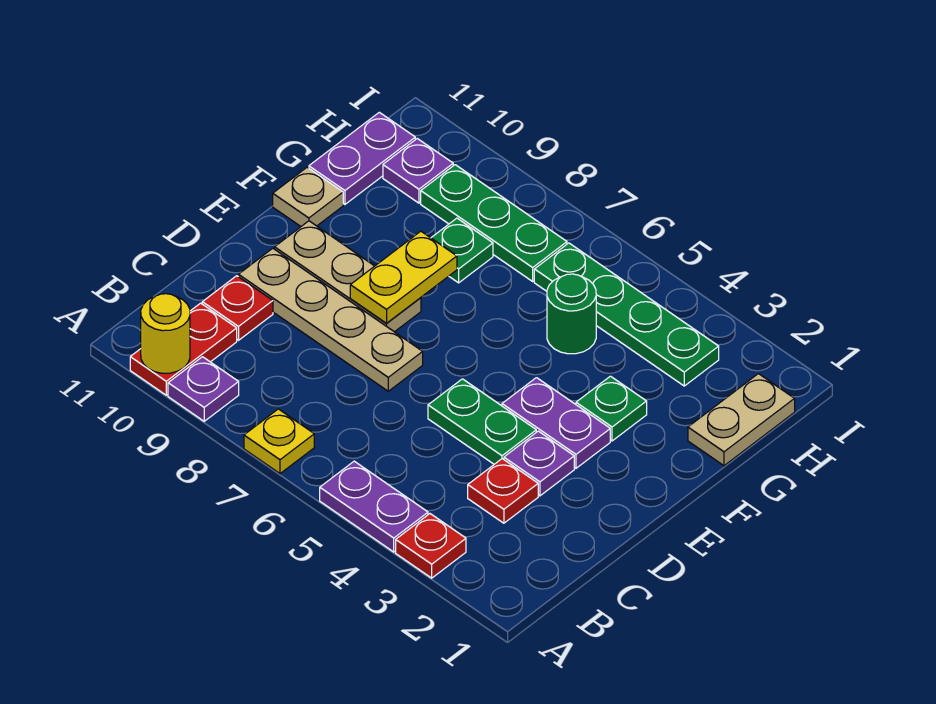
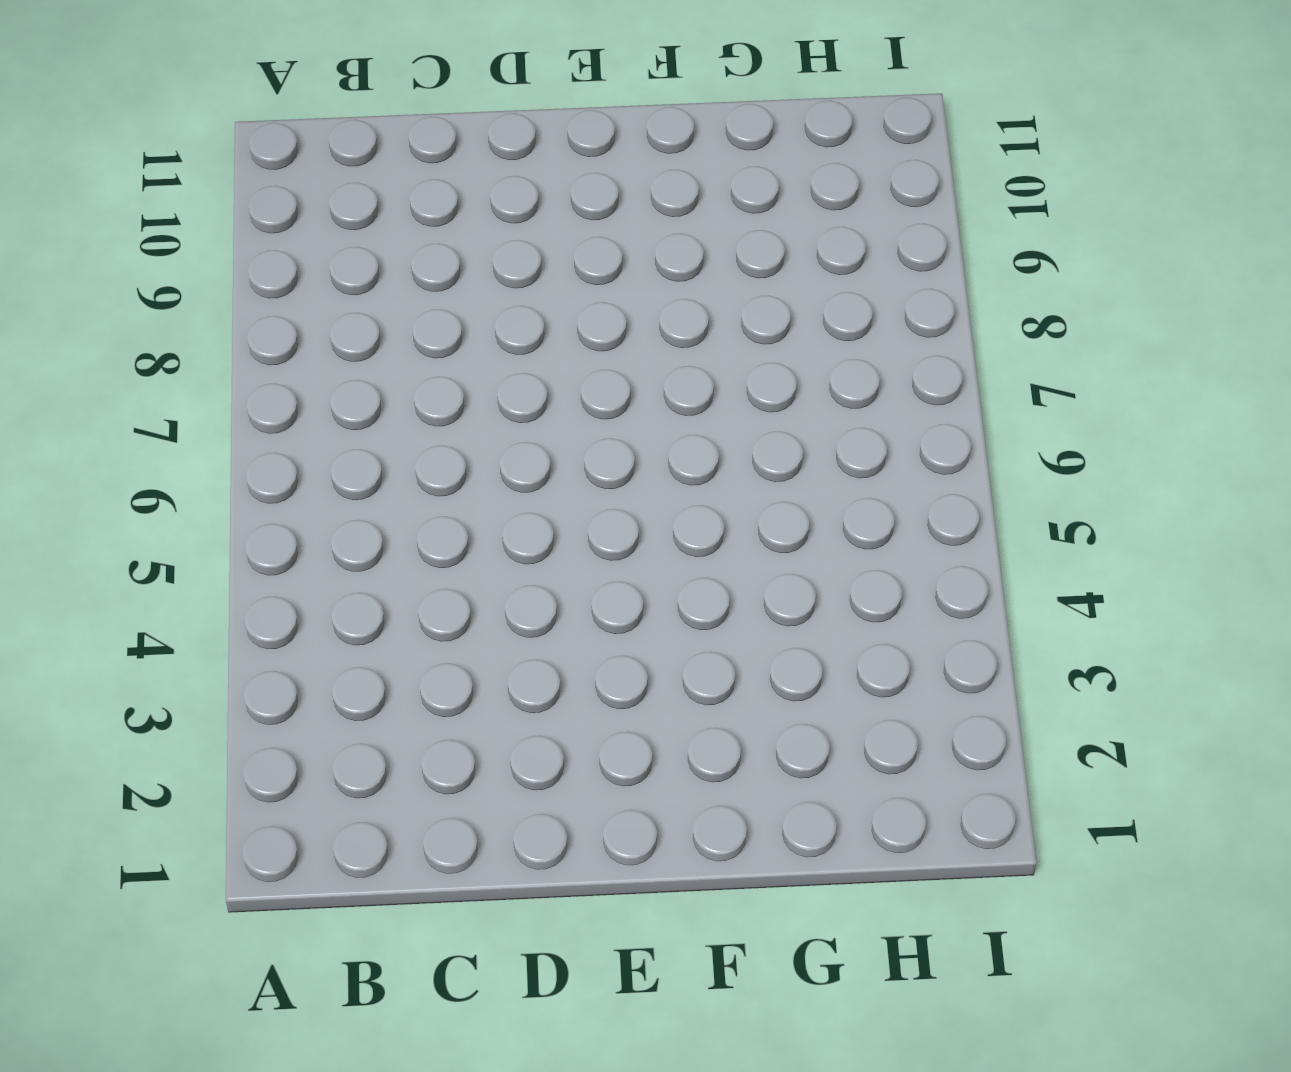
none -> red plate A3 level 1
none -> purple plate A4:A5 level 1
none -> yellow plate A7 level 1

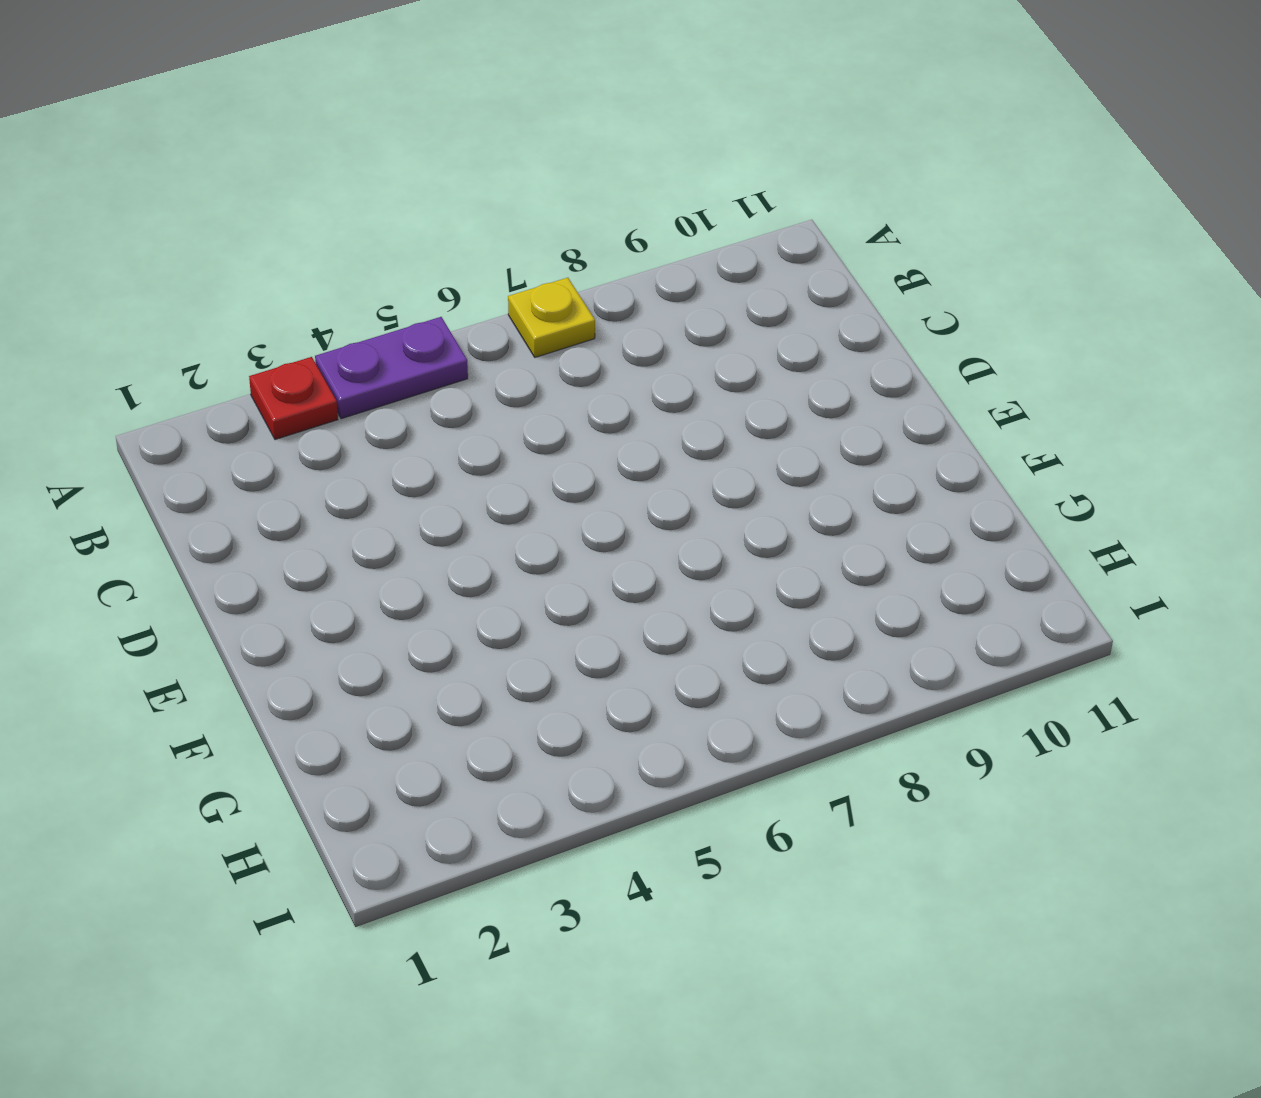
none -> purple plate A9 level 1
none -> red plate A10:B10 level 1
none -> red plate C3 level 1

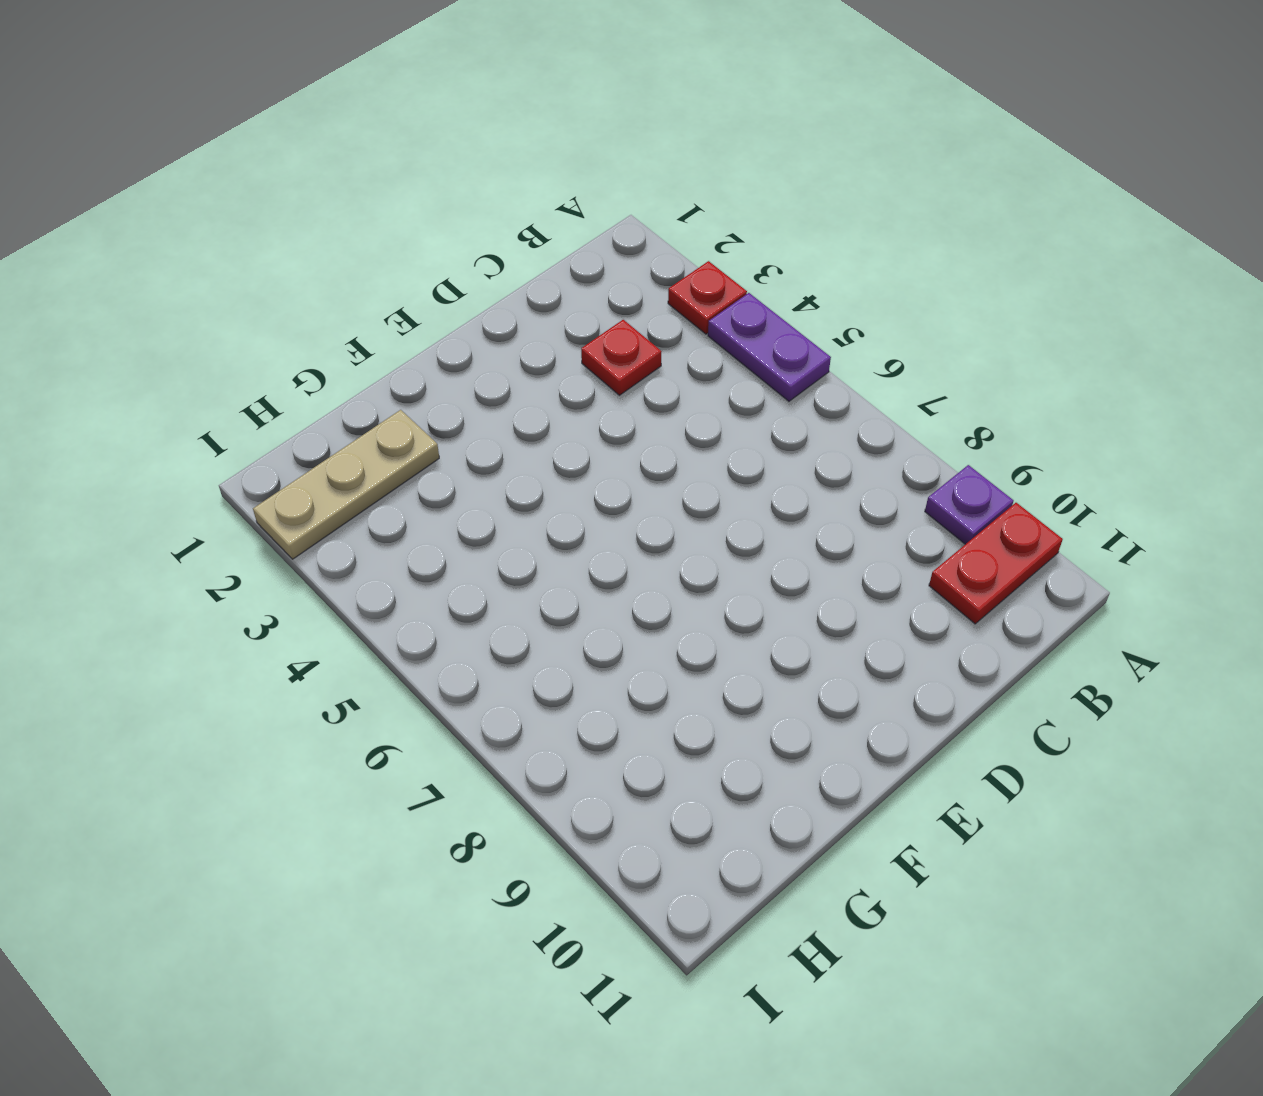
tan plate G2:I2 level 1 -> tan plate E8:E10 level 1
none -> yellow plate A7 level 1
none -> red plate C10 level 1
none -> purple plate D3 level 1

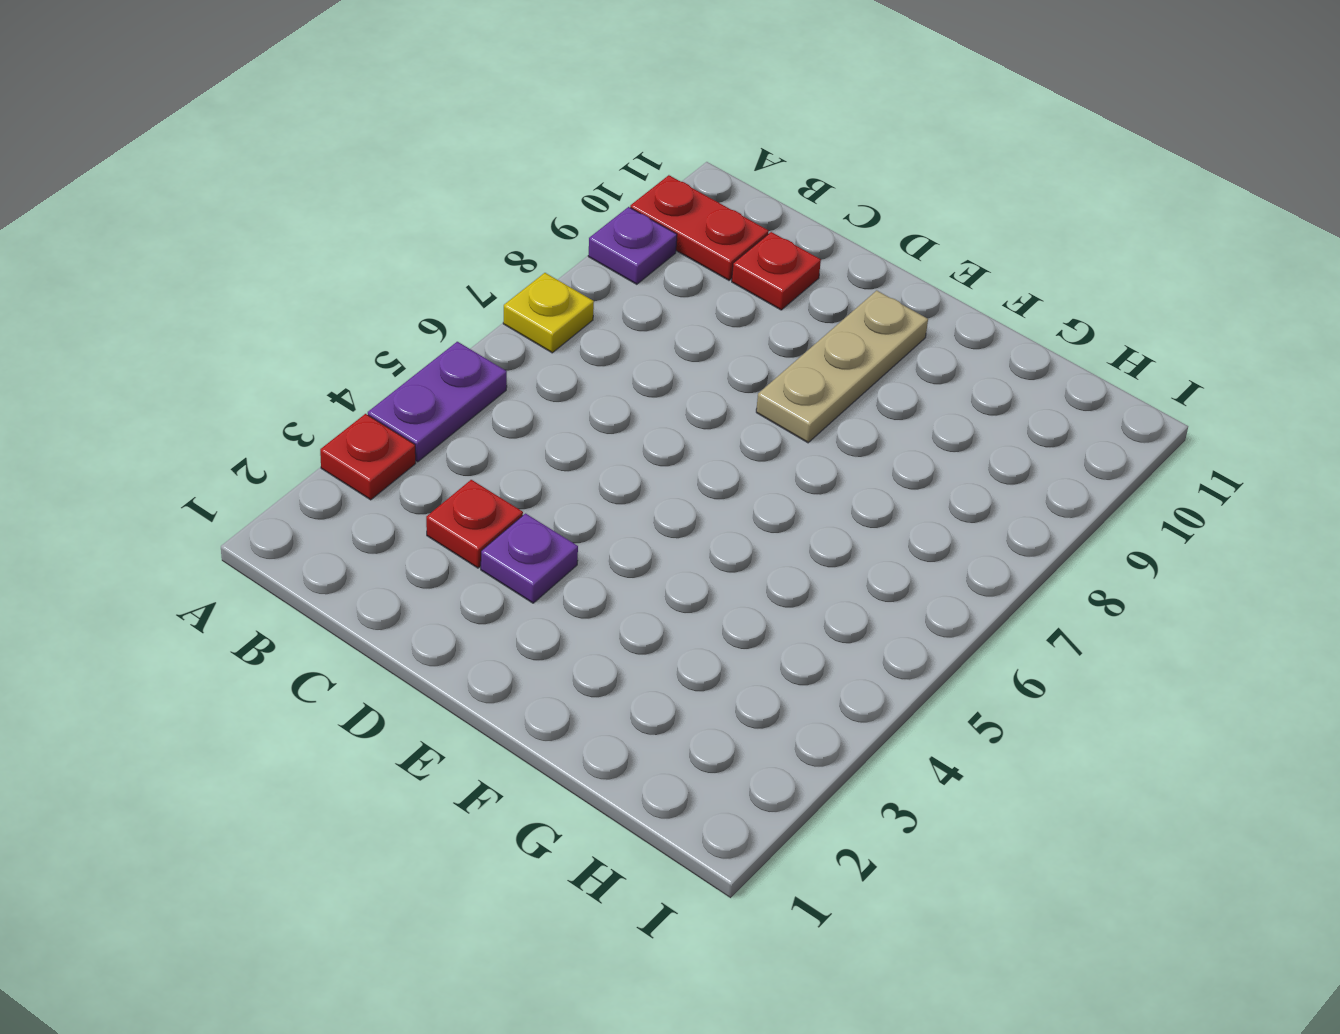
none -> green plate D4:D5 level 1
none -> tan plate D7:D10 level 1
none -> purple plate E3:E4 level 1

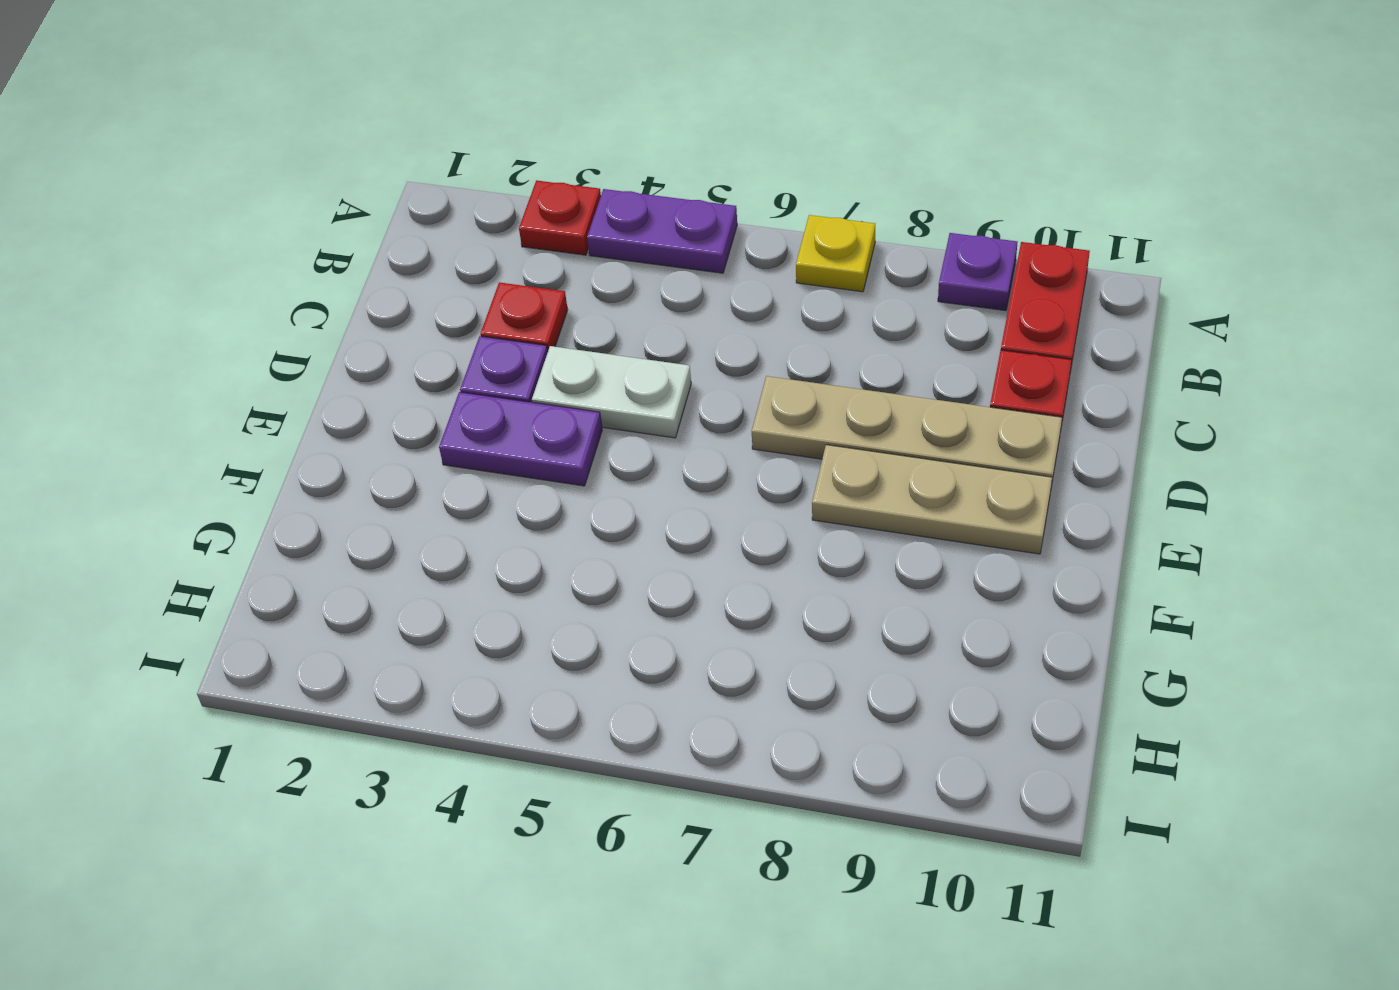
white plate D4:D5 level 1 -> green plate D4:D5 level 1
none -> green plate F3 level 1
none -> tan plate F11 level 1
none -> tan plate G1:H1 level 1

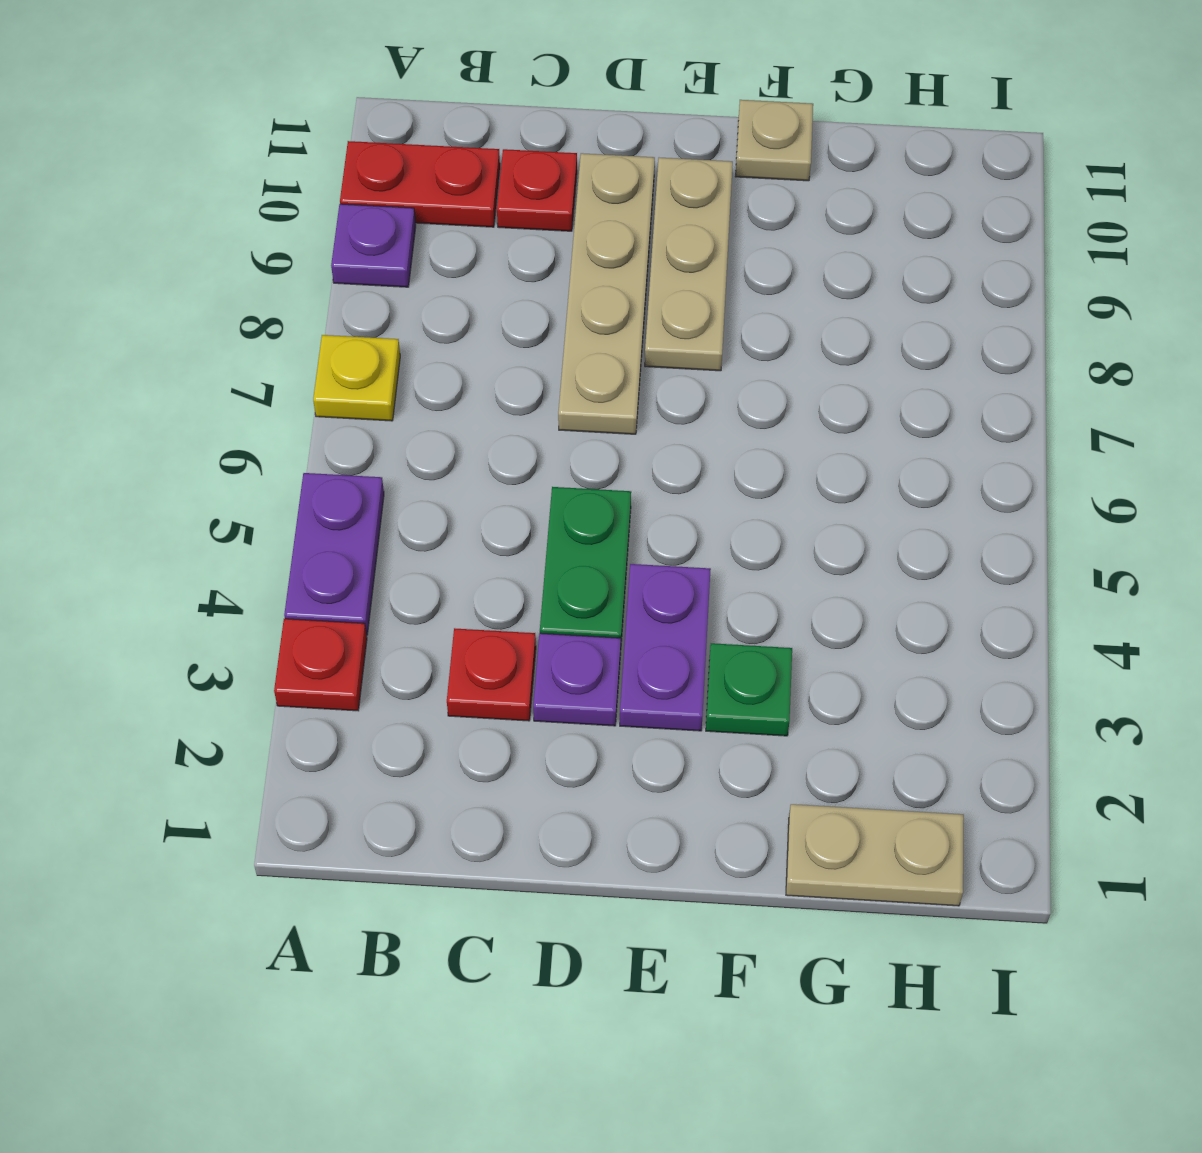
none -> green round brick G5 level 1
none -> green plate G8 level 1
none -> purple plate G11:H11 level 1

